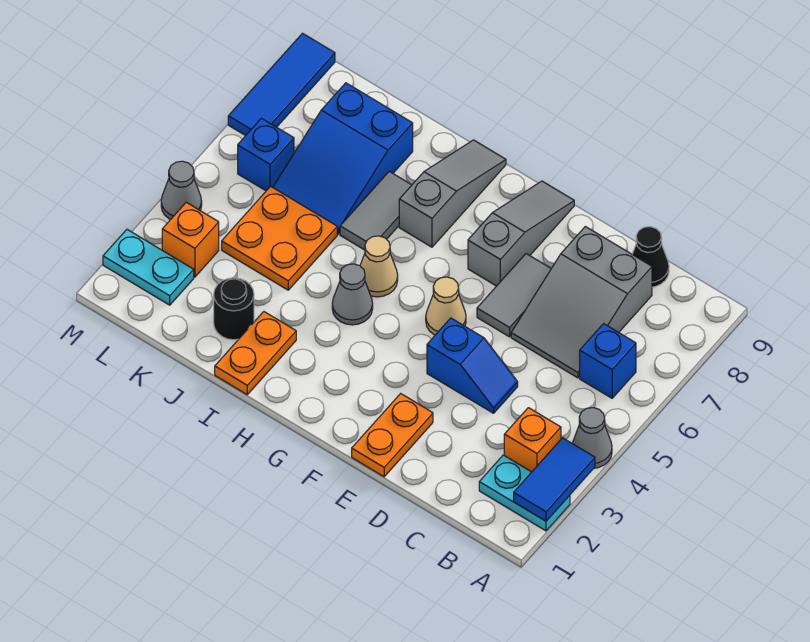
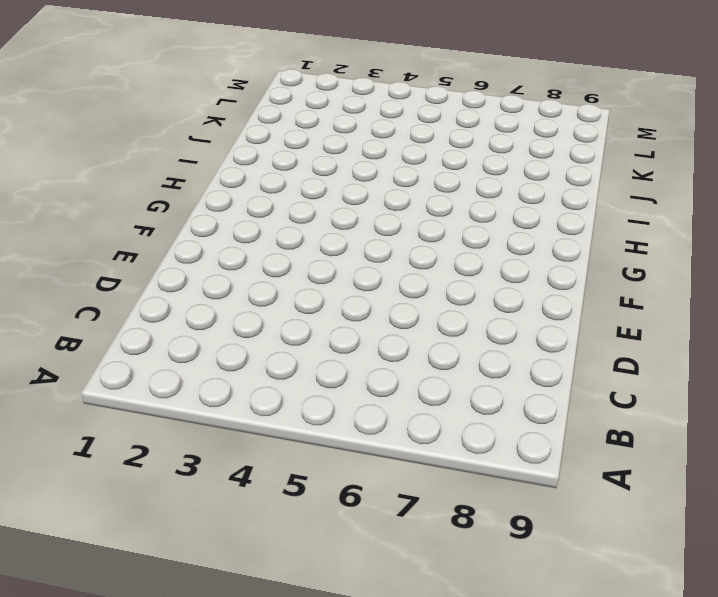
none -> cyan plate A2:B2 level 1
none -> grey cone A4 level 1
none -> orange brick B3 level 1

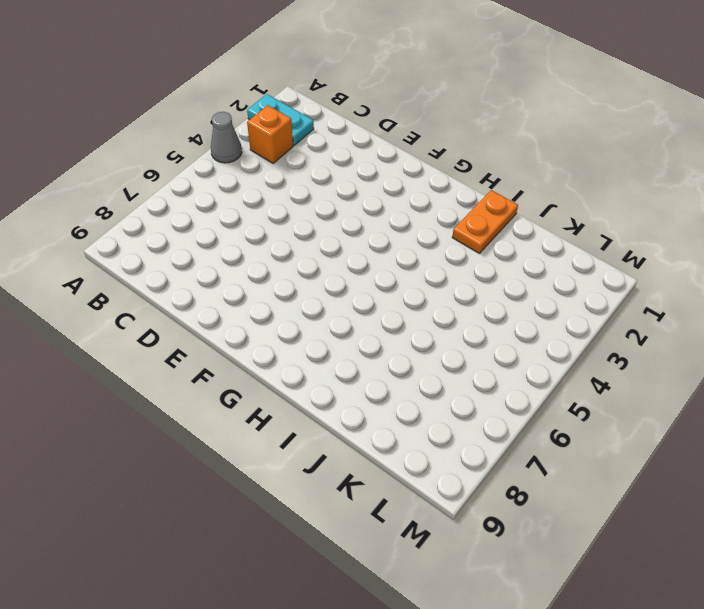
none -> blue brick B6 level 1
none -> grey slope C6:D8 level 1 top 8
none -> black cone C9 level 1

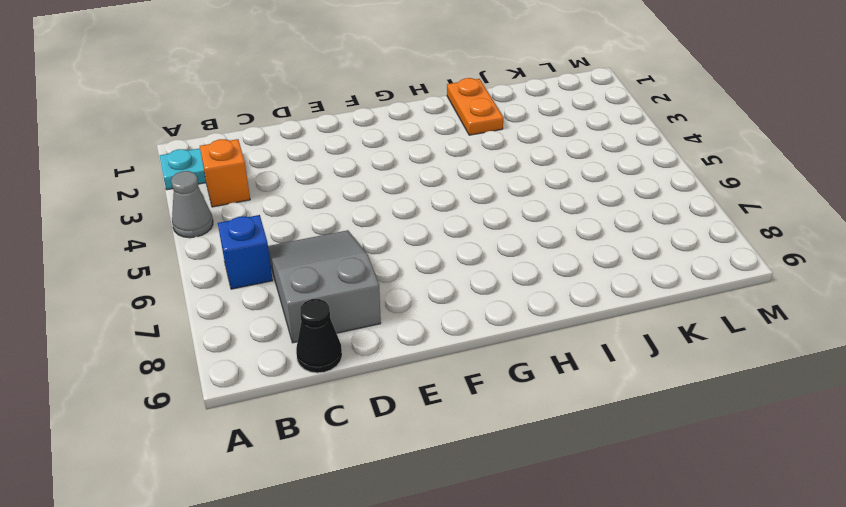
none -> blue slope D4:E4 level 1 top E
none -> orange plate E1:E2 level 1
none -> grey tile E6:E7 level 1

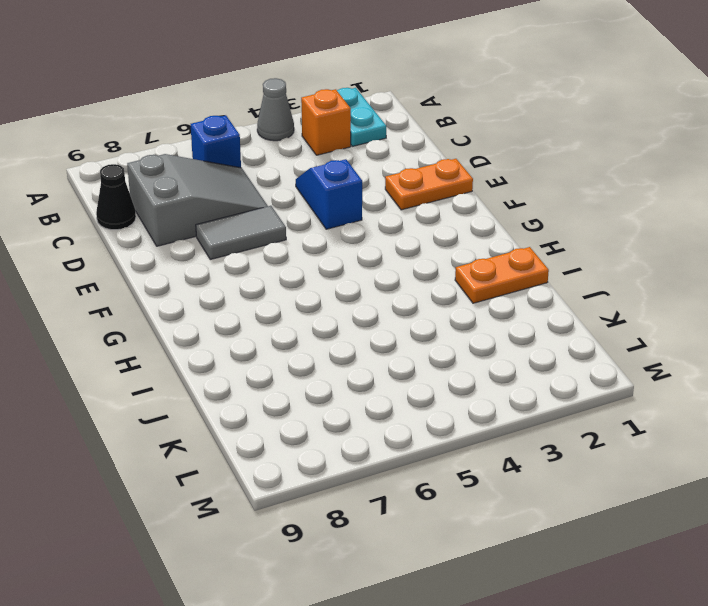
none -> tan cone F5 level 1
none -> grey slope F7:F9 level 1 top 7
none -> grey cone H4 level 1

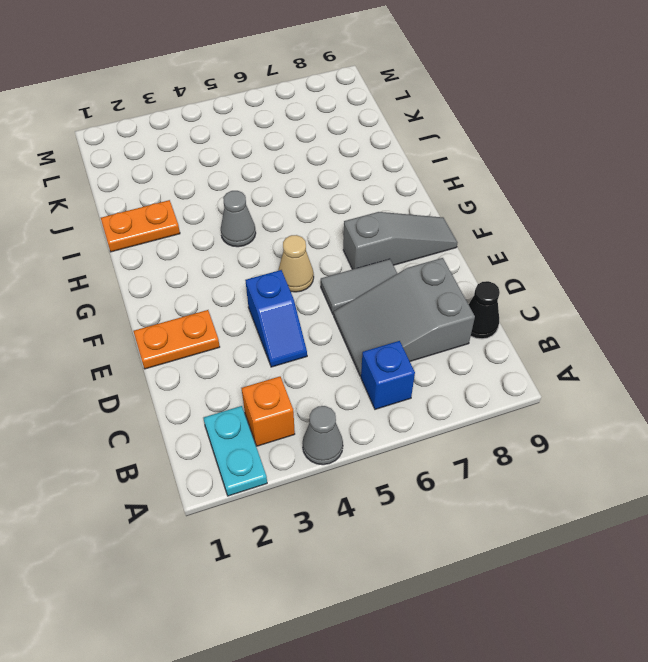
none -> tan cone H5 level 1
none -> grey slope H7:H9 level 1 top 7
none -> grey tile I6:I7 level 1

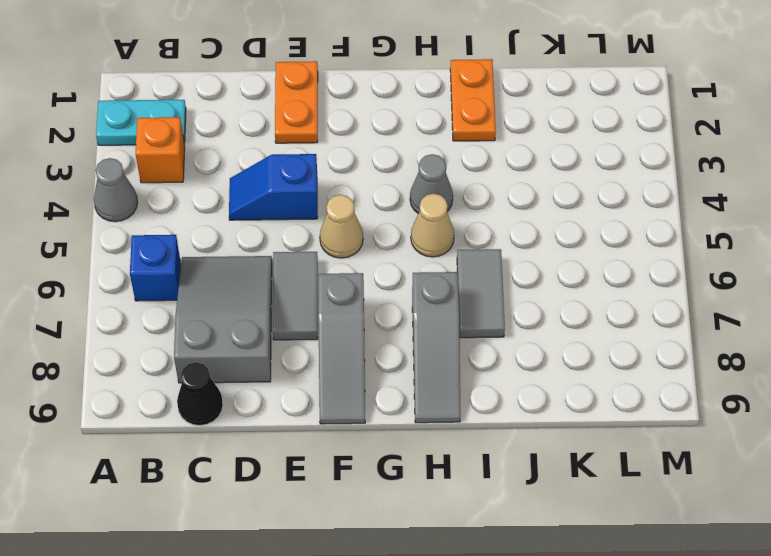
none -> black round brick J2 level 1
none -> orange plate J4:K5 level 1
none -> blue slope J6:K8 level 1 top 8

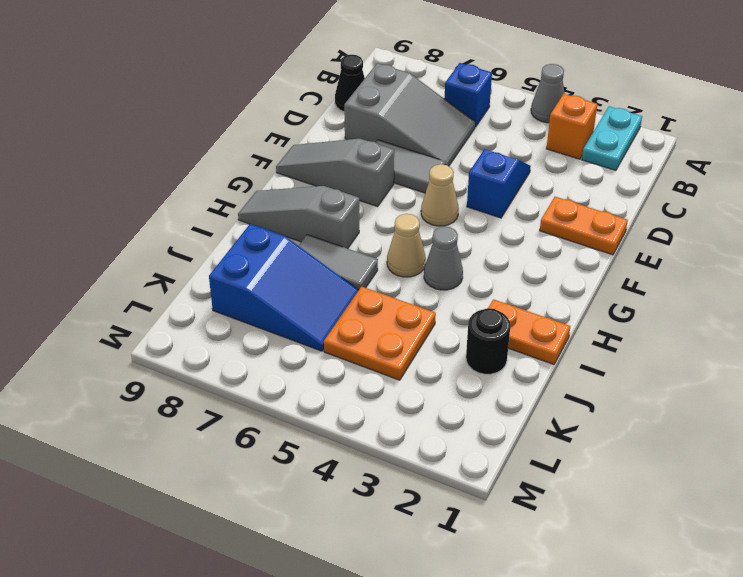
none -> cyan plate L2:M2 level 1
none -> orange brick L3 level 1
none -> blue brick L6 level 1

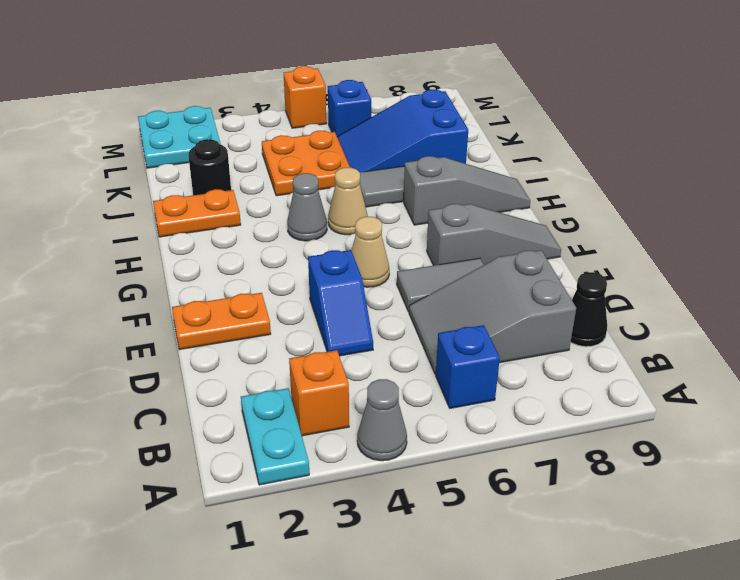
cyan plate L1:M2 level 1 -> cyan plate L2:M2 level 1
orange brick M5 level 1 -> orange brick L3 level 1
none -> grey cone M4 level 1
none -> blue tile M7:M9 level 1
none -> blue tile A2:A3 level 2

